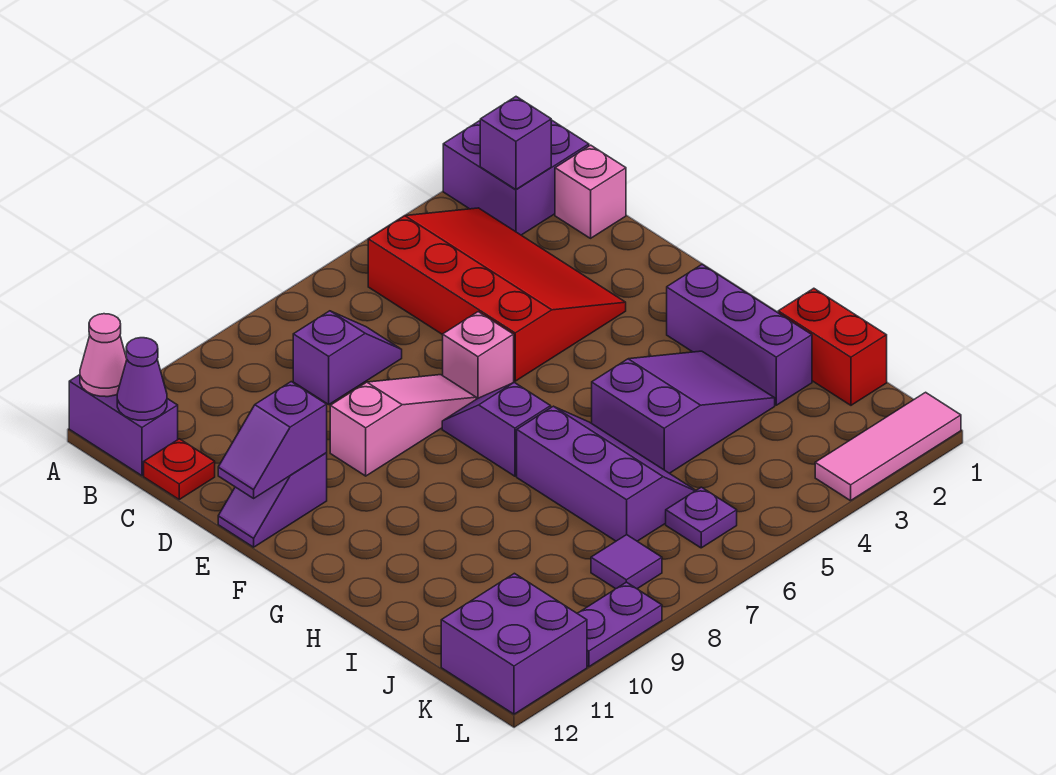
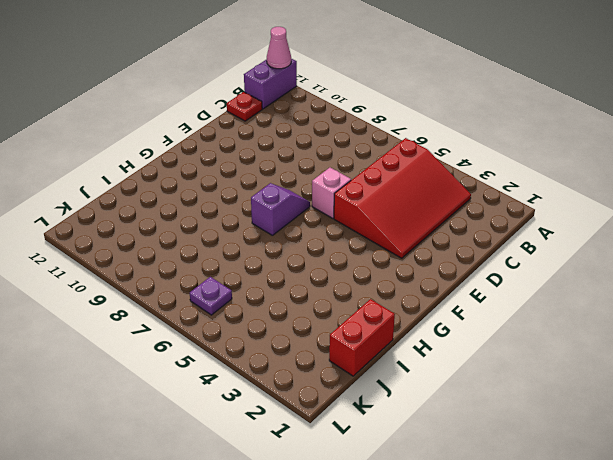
none -> purple brick A1:B2 level 1
none -> pink brick C1 level 1
none -> purple slope C7:C8 level 1 top 8

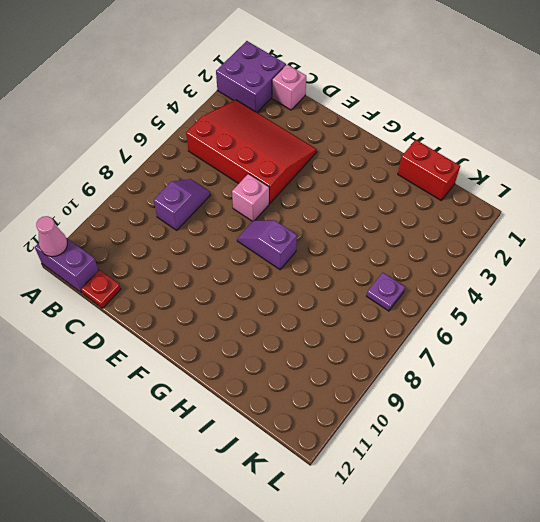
none -> pink slope E7:E9 level 1 top 9
none -> purple slope E11:E12 level 1 top 11
none -> purple brick G2:I2 level 1

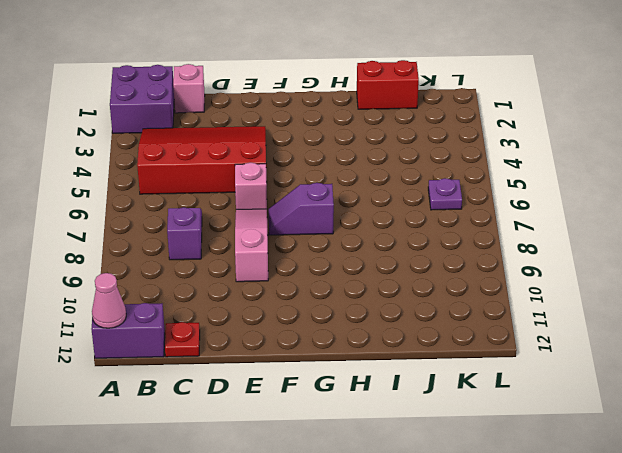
none -> purple slope E11:E12 level 1 top 11
none -> purple brick G2:I2 level 1
none -> purple slope H3:I5 level 1 top 5

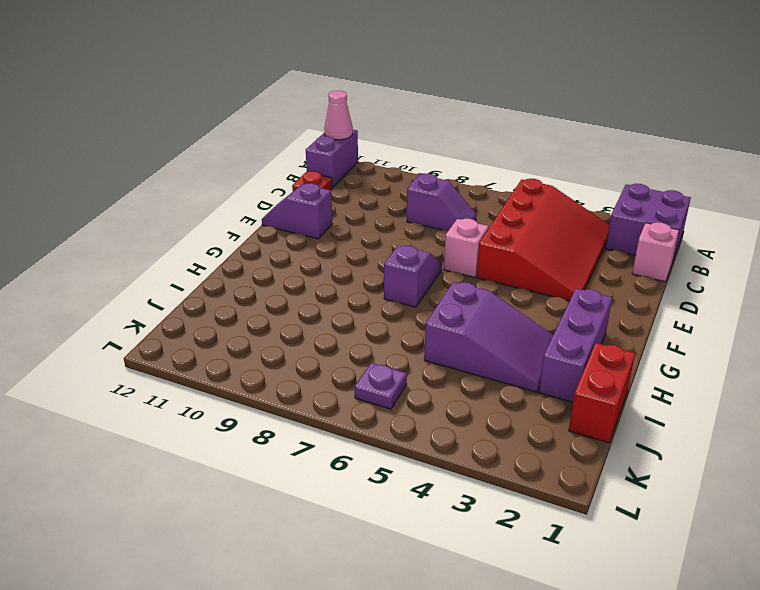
none -> pink slope E7:E9 level 1 top 9
none -> purple slope H6:J7 level 1 top 7
none -> purple tile K8 level 1

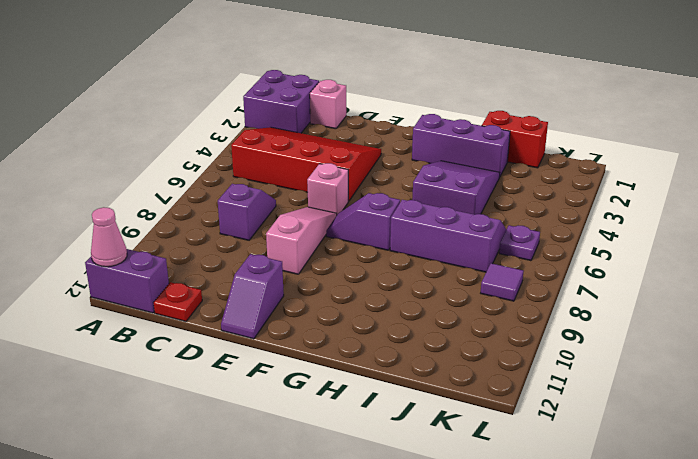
none -> purple brick K11:L12 level 1
none -> pink tile L1:L3 level 1
none -> purple plate L9:L10 level 1

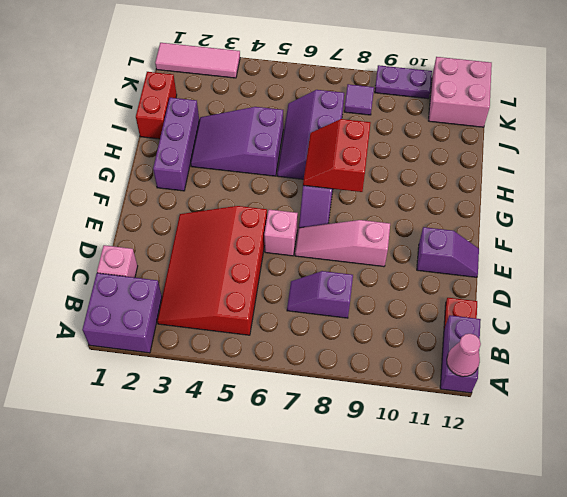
red slope G7:H8 level 2 top 8 -> none
pink brick K11:L12 level 1 -> purple brick K11:L12 level 1
none -> purple plate K6 level 1
none -> purple brick B2 level 2
none -> purple cone B12 level 2

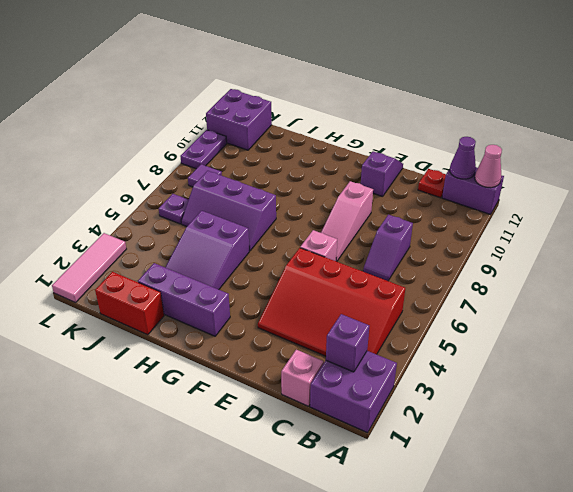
none -> purple slope F7:G7 level 1 top G
none -> purple slope E11:E12 level 2 top 11

